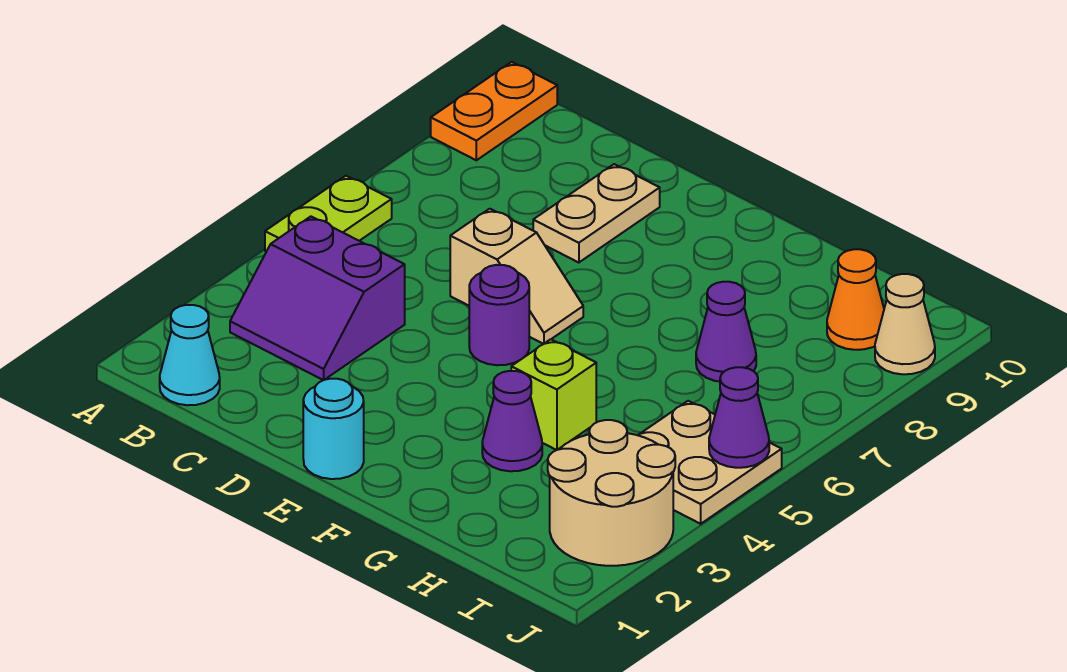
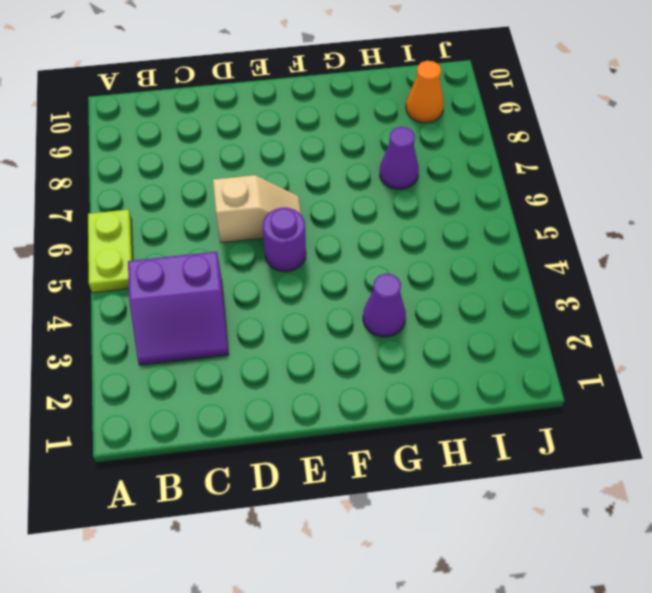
none -> orange plate A9:A10 level 1
none -> cyan cone B1 level 1
none -> tan plate D8:D9 level 1

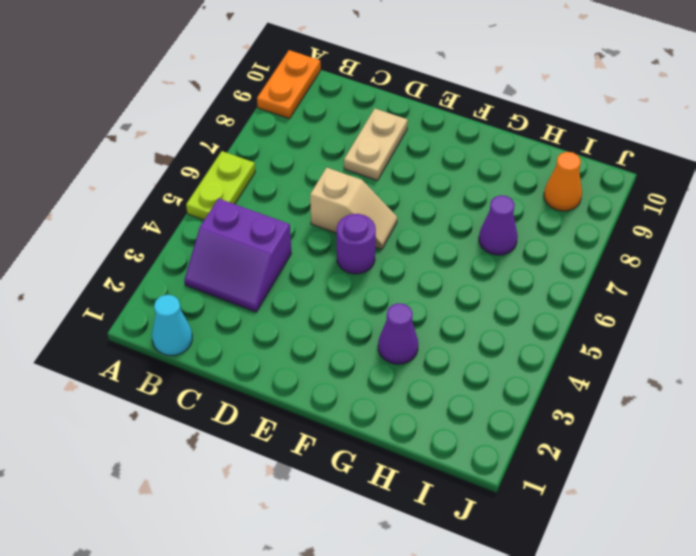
none -> cyan round brick E1 level 1
none -> lime brick G4 level 1
none -> tan round brick I2:J3 level 1

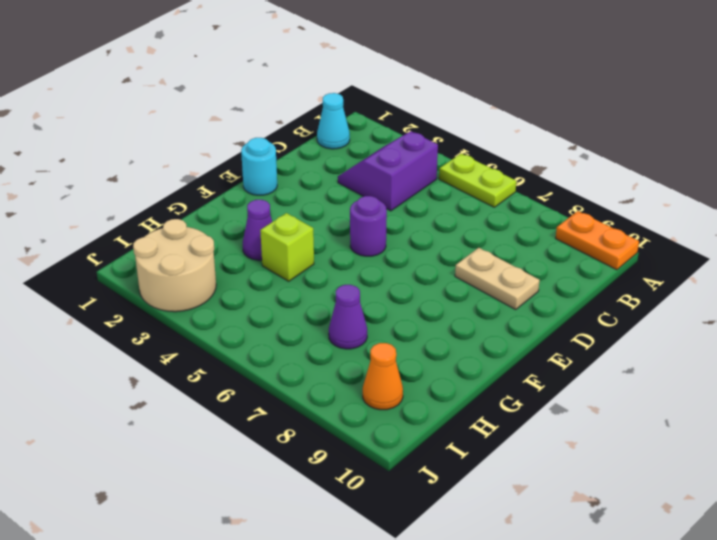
none -> tan slope D6:E6 level 1 top D
none -> tan plate I4:J5 level 1
none -> tan cone J9 level 1

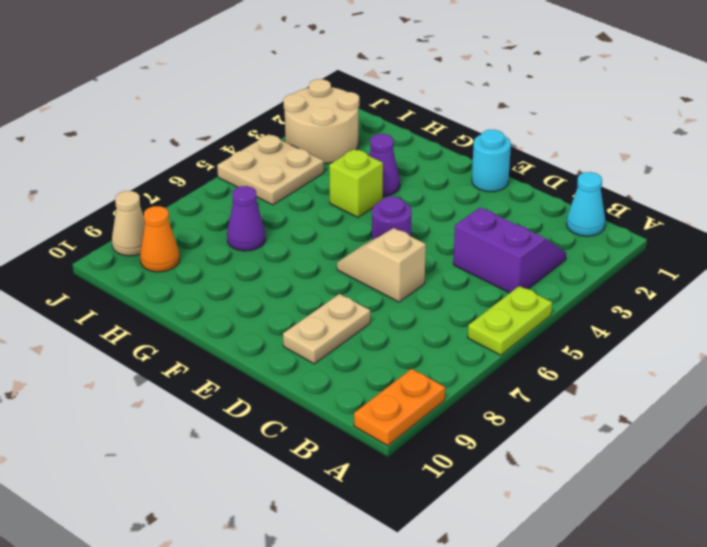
none -> purple cone J5 level 2

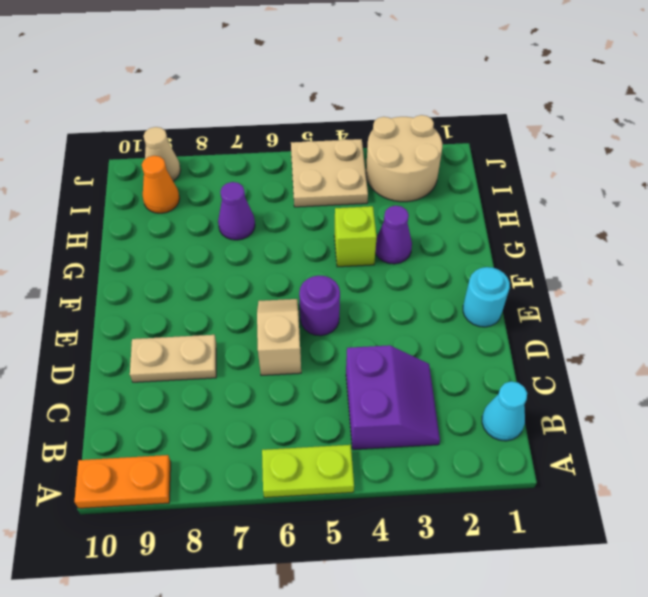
none -> purple cone J5 level 2

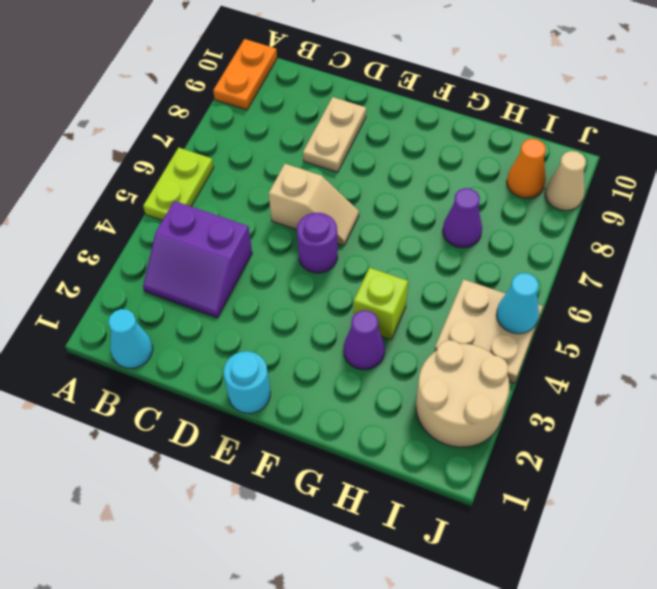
cyan cone J5 level 2 -> purple cone J5 level 2

